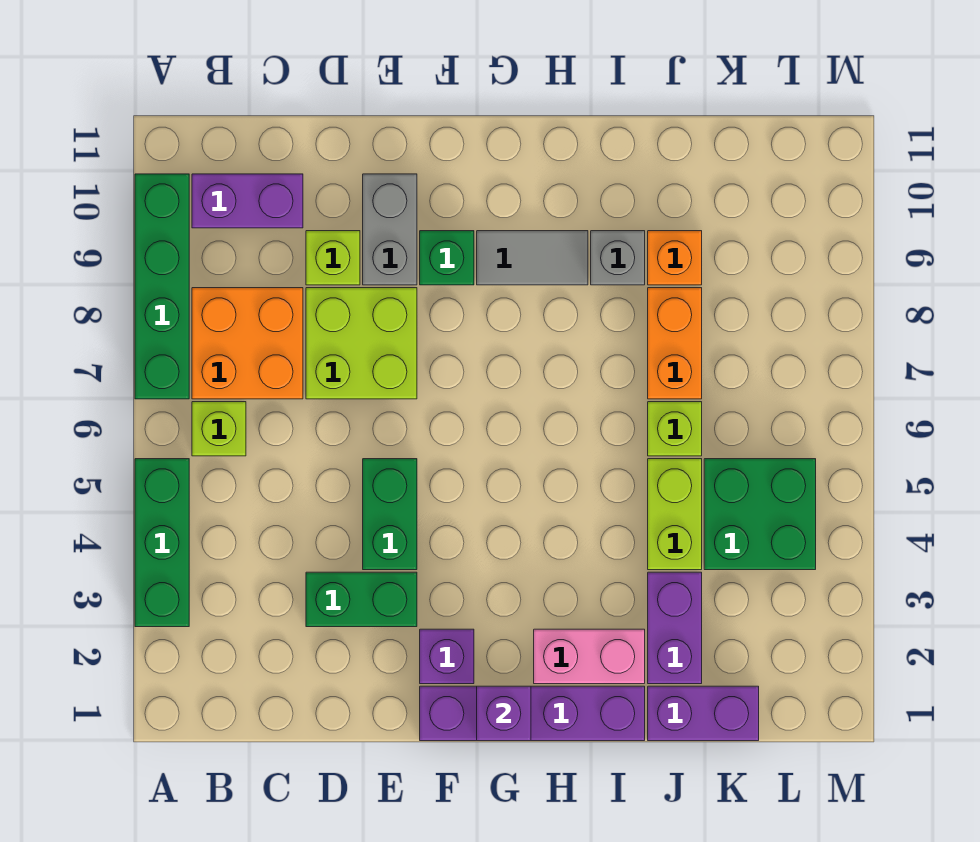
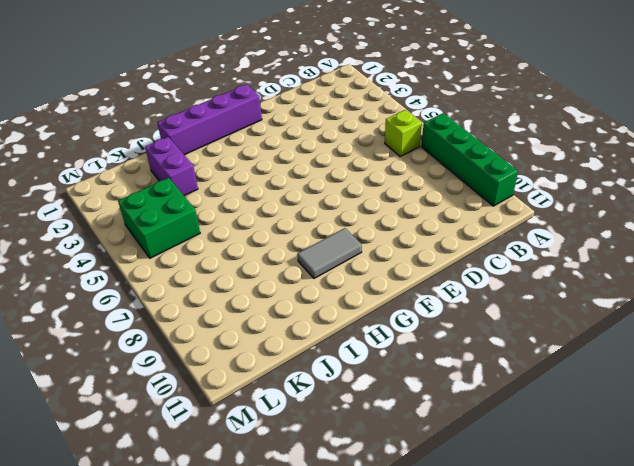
none -> green brick A3:A5 level 1
none -> orange brick B7:C8 level 1
none -> purple brick B10:C10 level 1

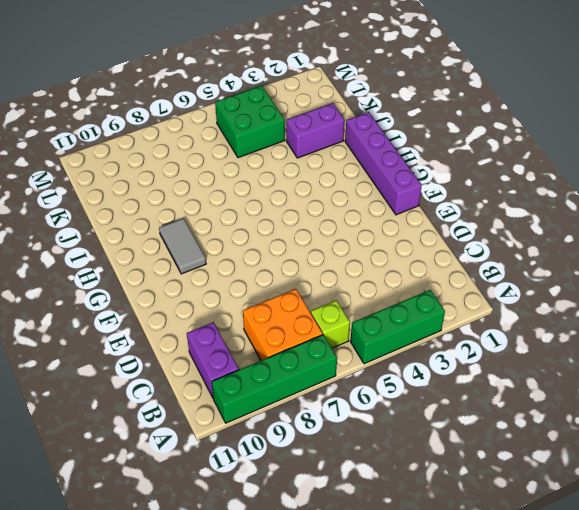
none -> green brick D3:E3 level 1
none -> lime brick D7:E8 level 1
none -> lime brick D9 level 1

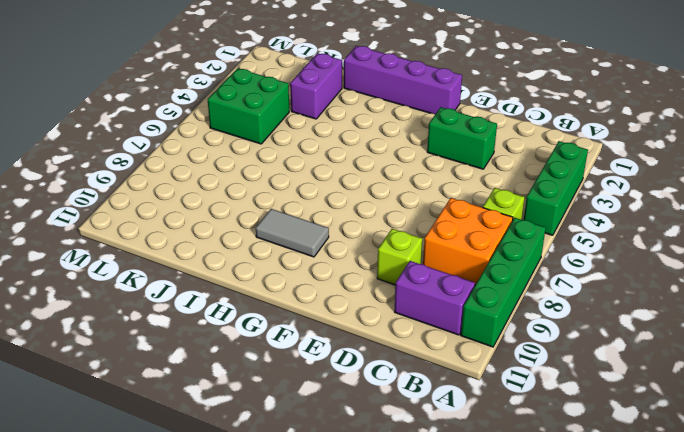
none -> lime brick D7:E8 level 1
none -> green brick E4:E5 level 1
none -> grey brick E9:E10 level 1

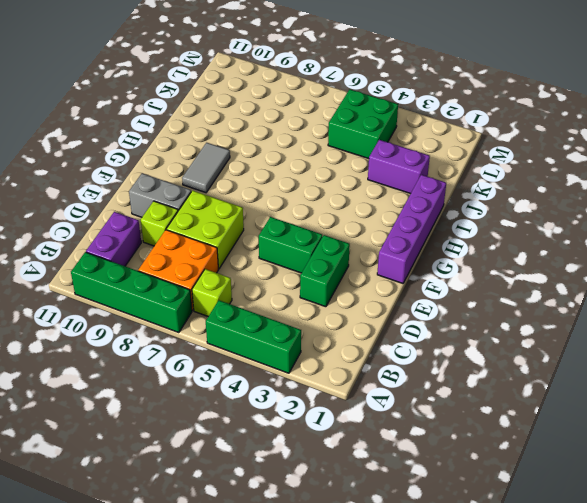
none -> purple brick F2 level 1
none -> green brick F9 level 1
none -> pink brick H2:I2 level 1

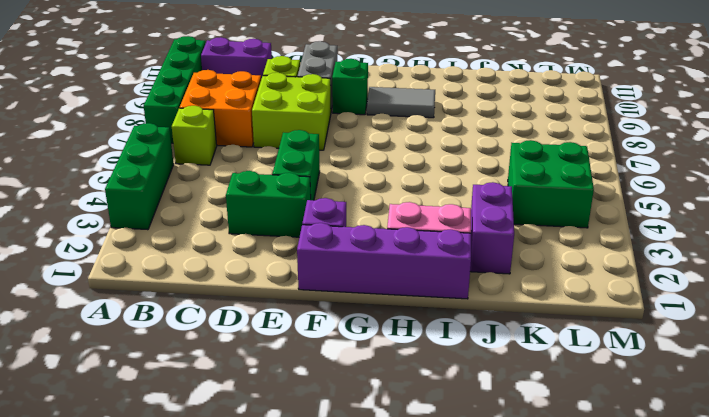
none -> grey brick I9 level 1
none -> purple brick J1:K1 level 1
none -> lime brick J4:J5 level 1

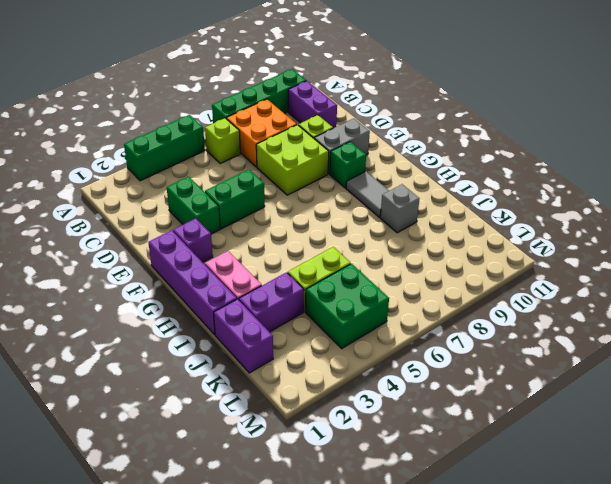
none -> lime brick J6 level 1
none -> orange brick J7:J8 level 1
none -> orange brick J9 level 1

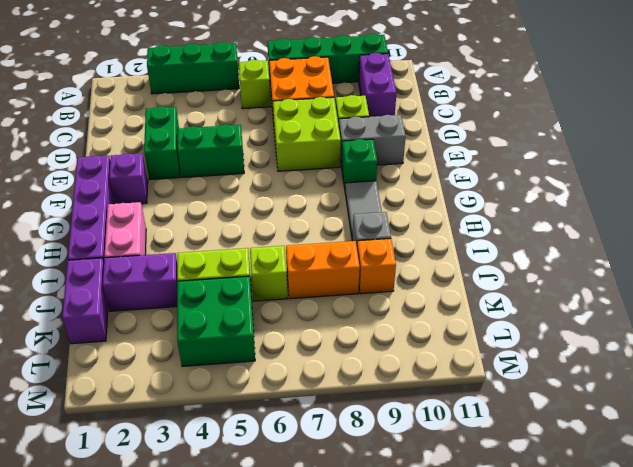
none -> purple brick G1 level 2

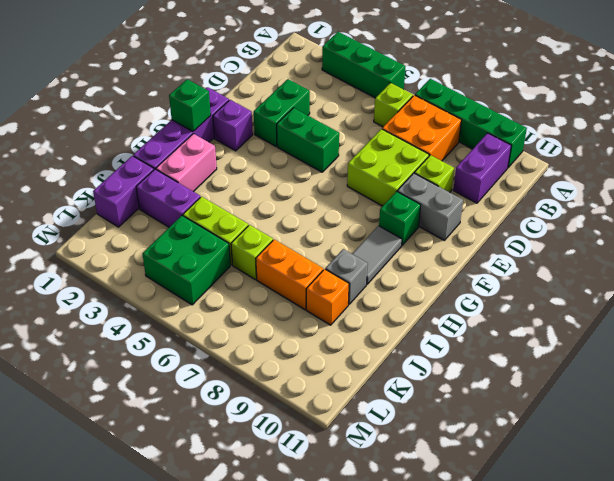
green brick G1 level 2 -> purple brick G1 level 2

